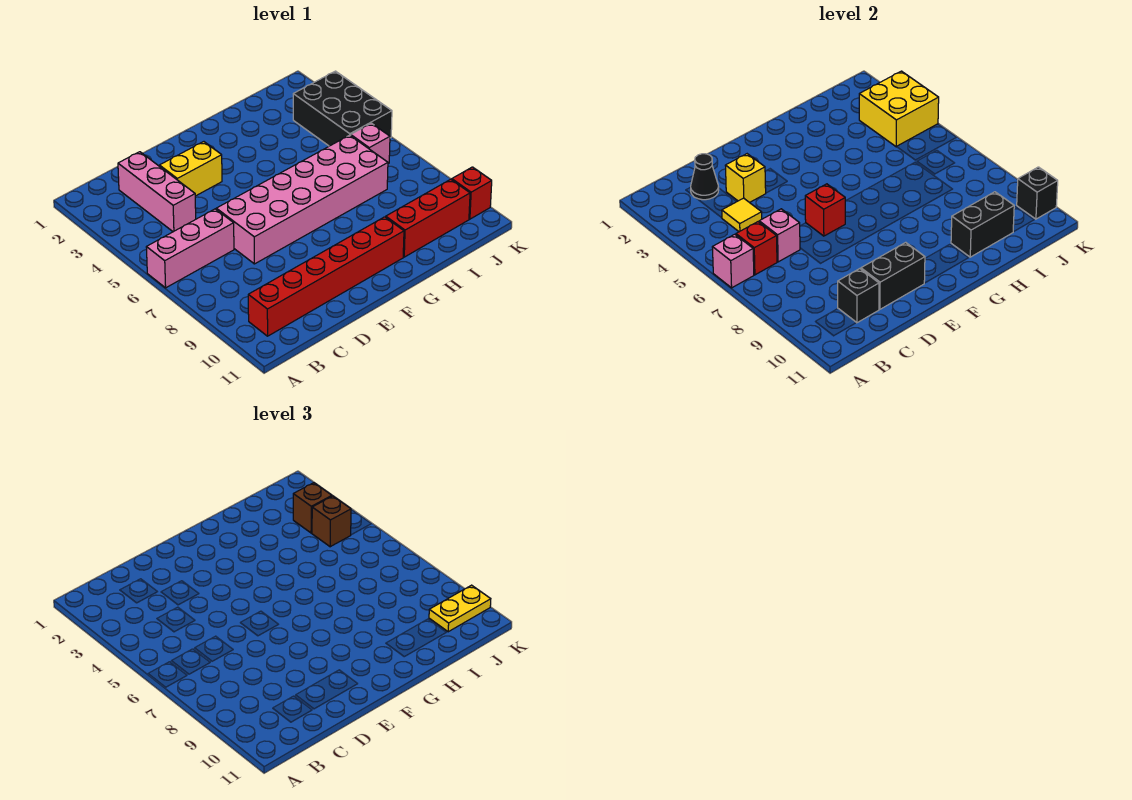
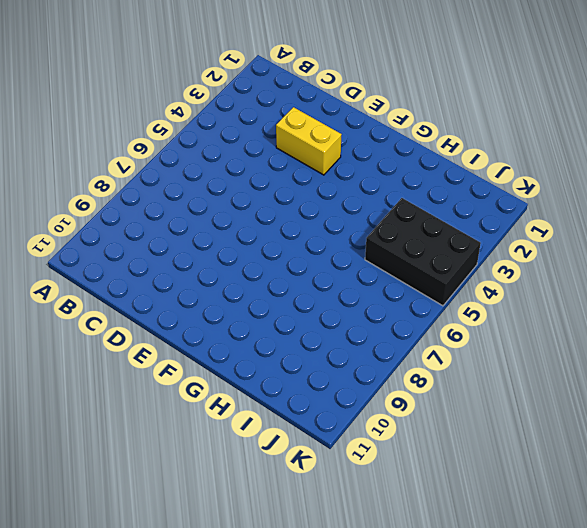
black brick I4:K5 level 1 -> black brick J3:K5 level 1
none -> pink brick A6:C6 level 1
none -> red brick B10:G10 level 1
none -> pink brick C2:C4 level 1

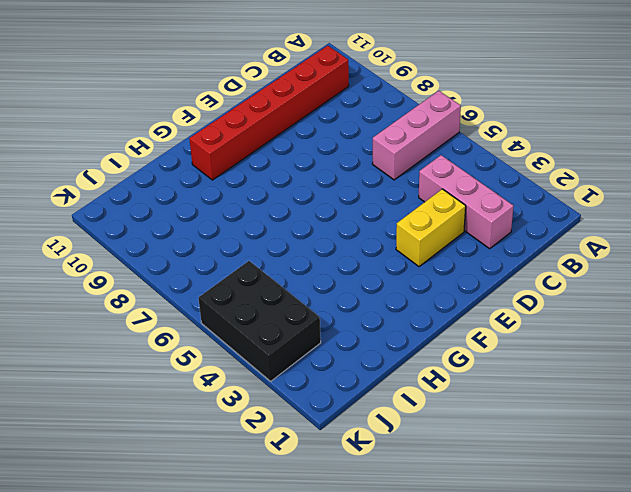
none -> pink brick D6:I7 level 1
none -> red brick H10:J10 level 1
none -> pink brick J6 level 1

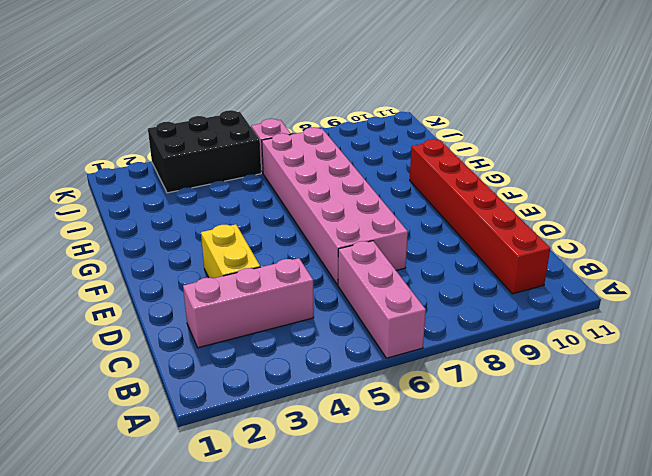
none -> red brick H10:J10 level 1
none -> red brick K10 level 1
none -> pink brick A6 level 2

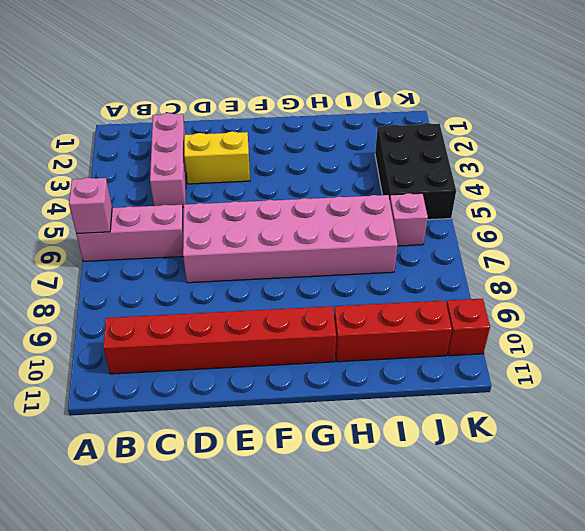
none -> red brick B6 level 2
none -> black cone C2 level 2
none -> yellow tile C4 level 2

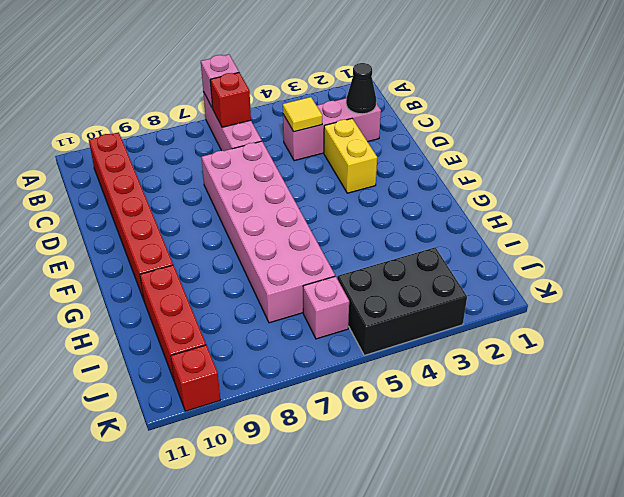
none -> pink brick C6 level 2
none -> black brick C10 level 2
none -> yellow brick D3 level 2

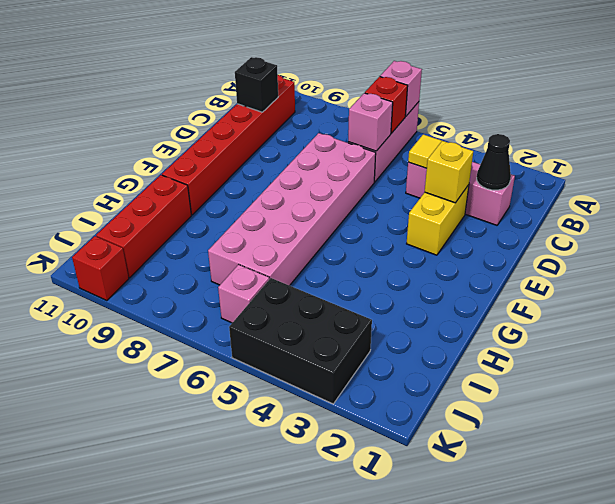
none -> black brick D10:E10 level 2
none -> red brick E6 level 2
none -> black brick H10:I10 level 2

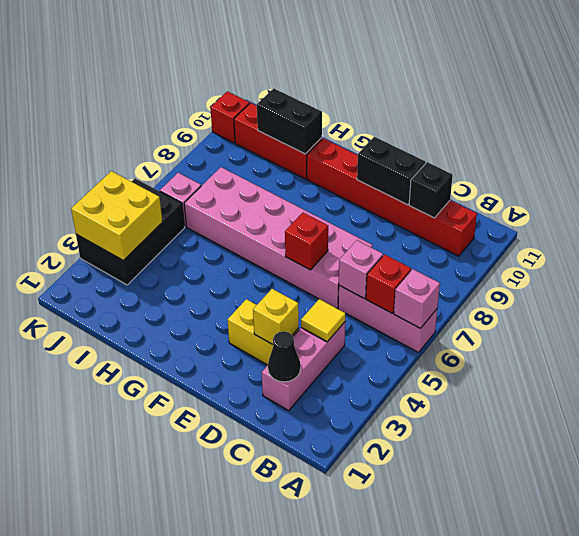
none -> black brick K10 level 2
none -> brown brick J3 level 3
none -> brown brick J4 level 3

